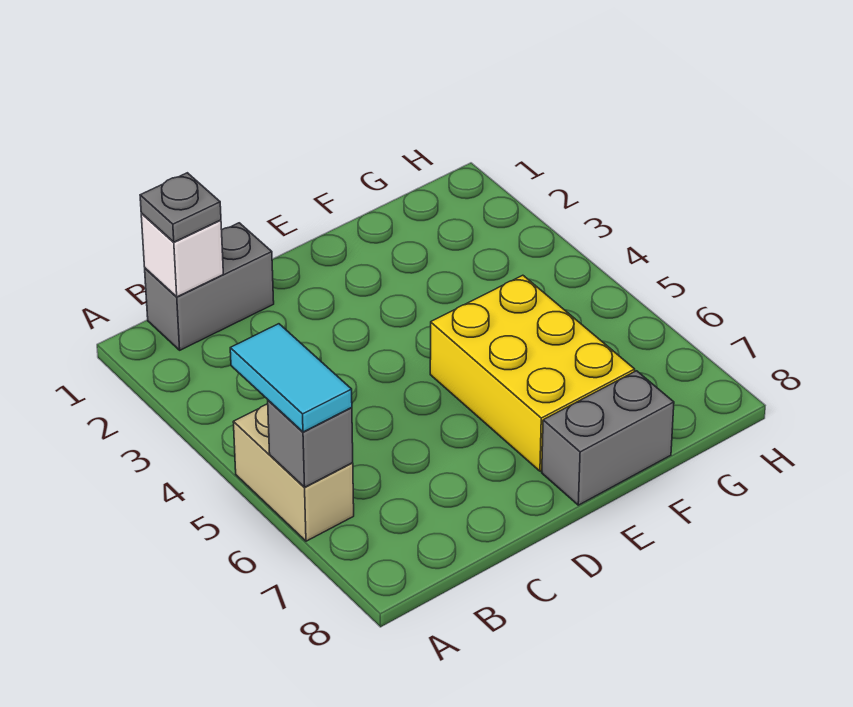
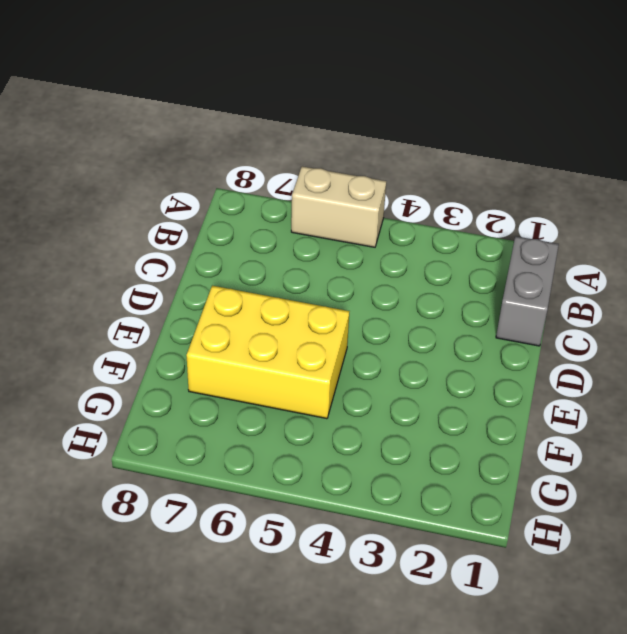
none -> grey brick E8:F8 level 1
none -> grey brick A6 level 2

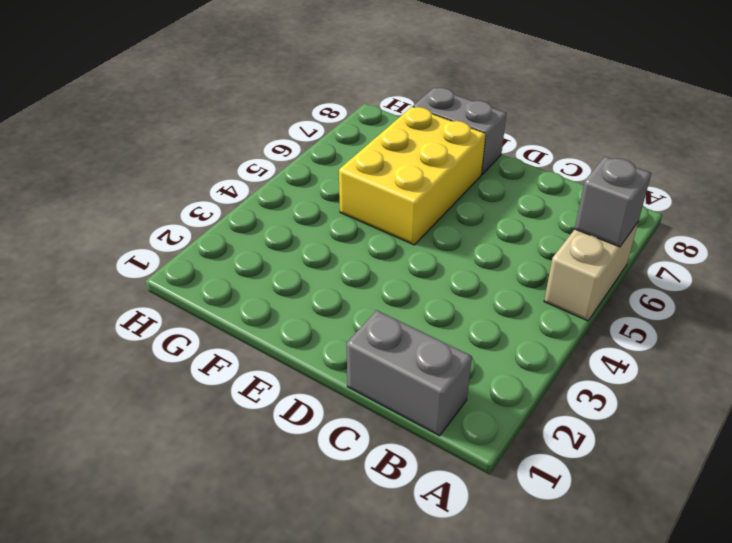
none -> white brick B1 level 2
none -> cyan tile A5:A6 level 3

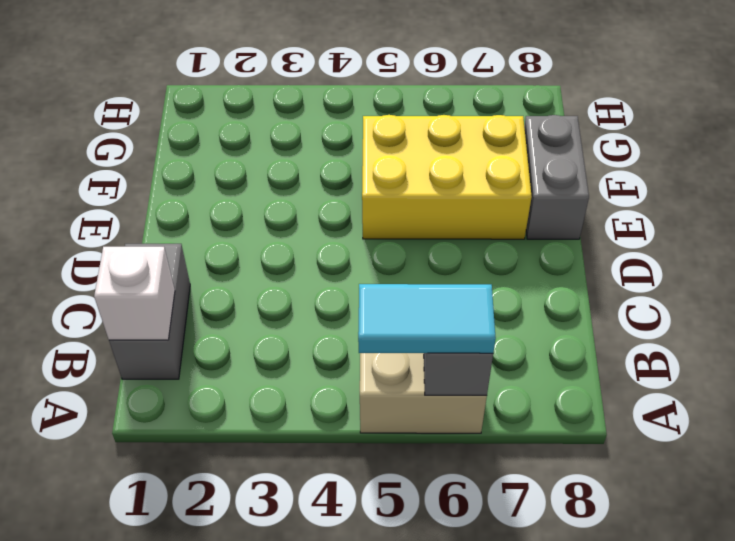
none -> grey plate B1 level 3

